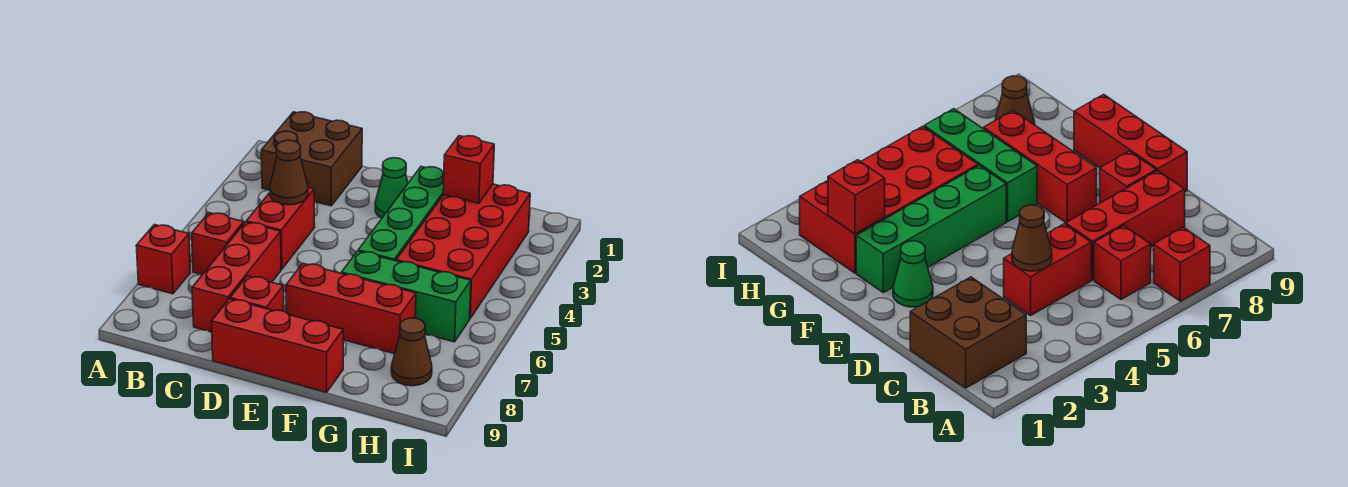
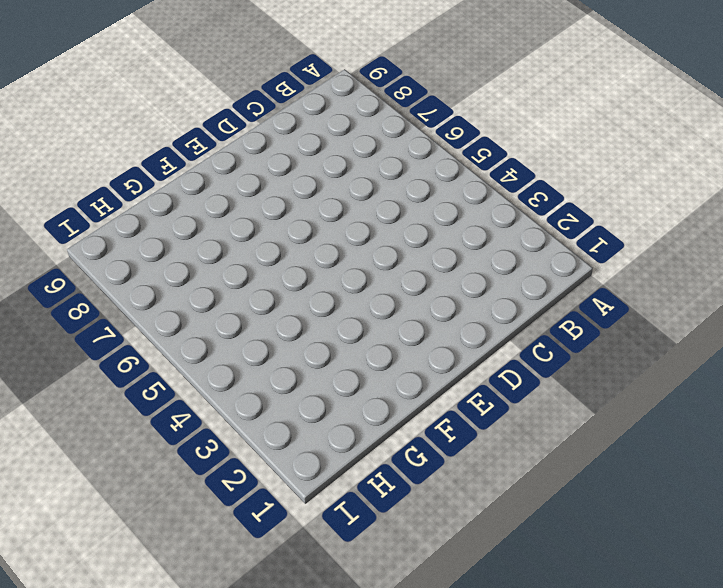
none -> red brick A7 level 1
none -> brown brick B1:C2 level 1
none -> red brick B6 level 1

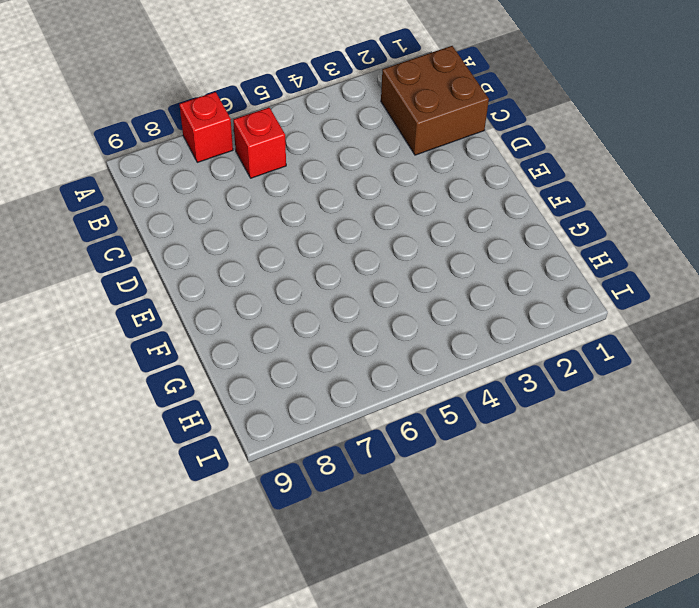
none -> red brick C4:C5 level 1
none -> red brick C6:C8 level 1
none -> red brick D8 level 1

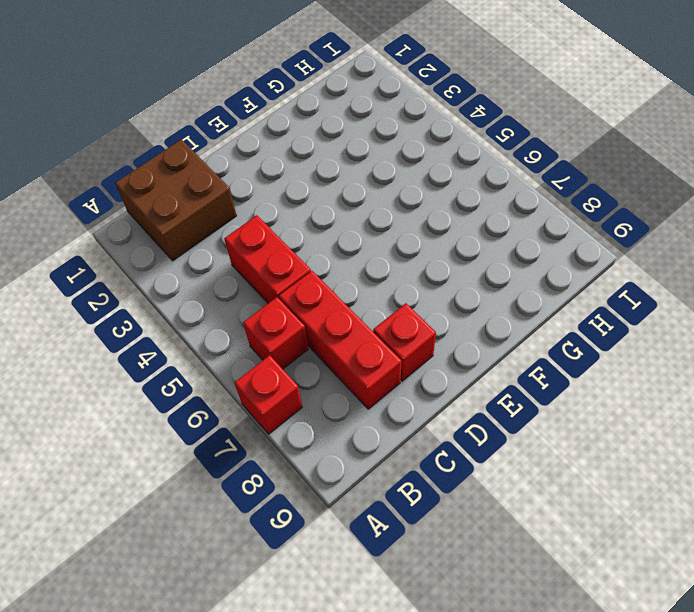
none -> red brick D9:F9 level 1
none -> green cone E2 level 1
none -> red brick E7:G7 level 1

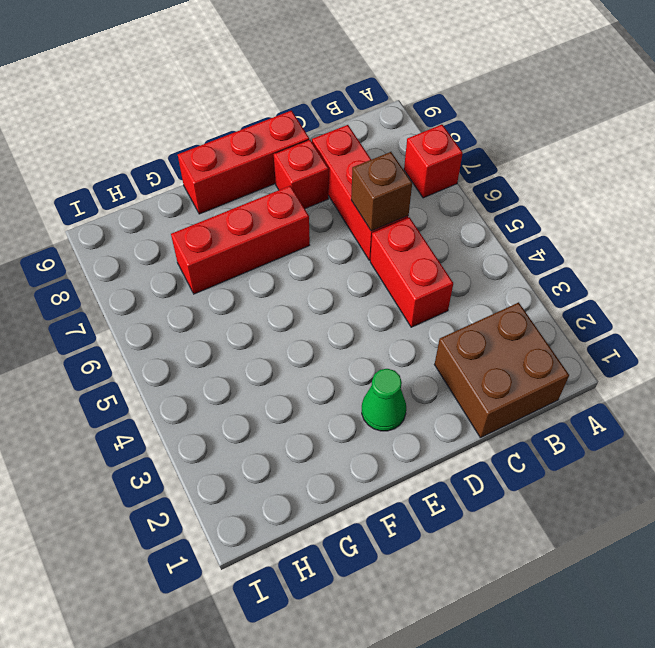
brown brick C6 level 2 -> none
none -> red brick B6 level 1
none -> green brick F2:F5 level 1
none -> green brick F6:H6 level 1

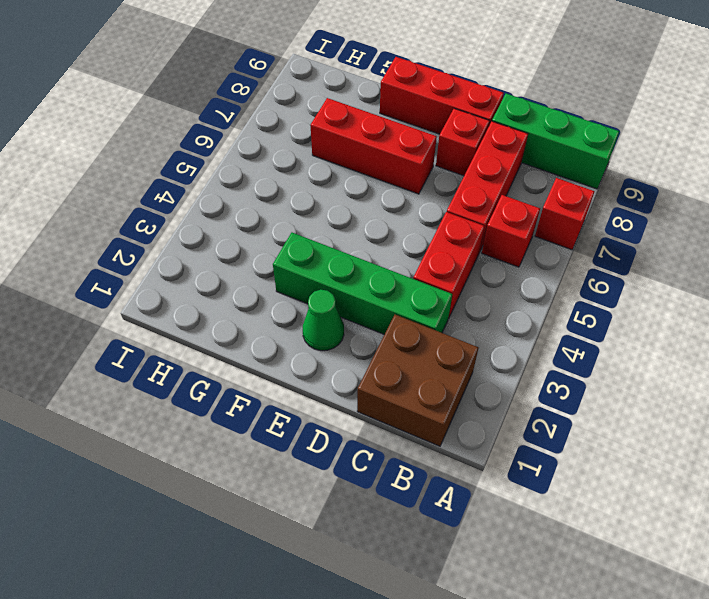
green brick A9:C9 level 1 -> green brick F6:H6 level 1
green brick C3:F3 level 1 -> green brick F2:F5 level 1
none -> red brick G2:H5 level 1
none -> brown cone H8 level 1
none -> brown cone C4 level 2

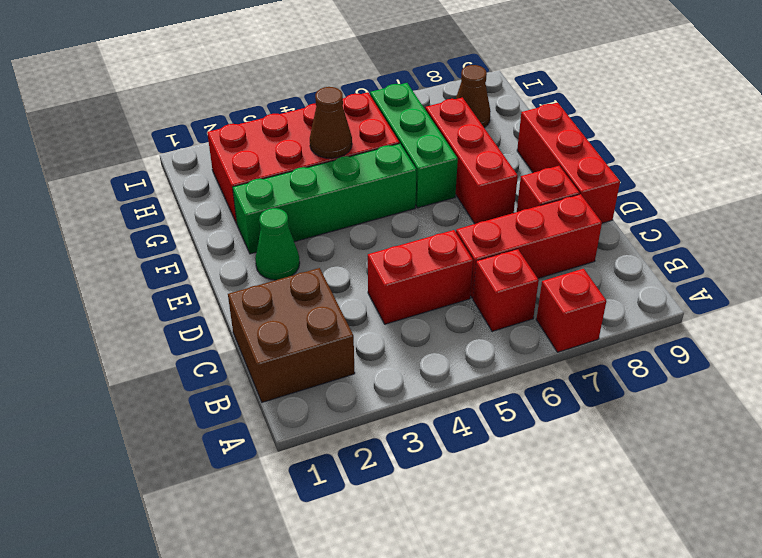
brown cone G4 level 2 -> brown cone C4 level 2
none -> red brick G2 level 2

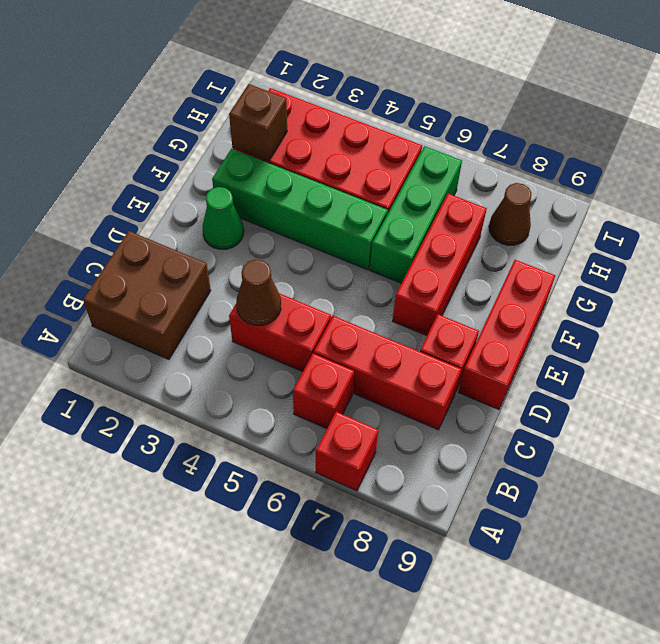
brown brick G2 level 2 -> red brick G2 level 2

